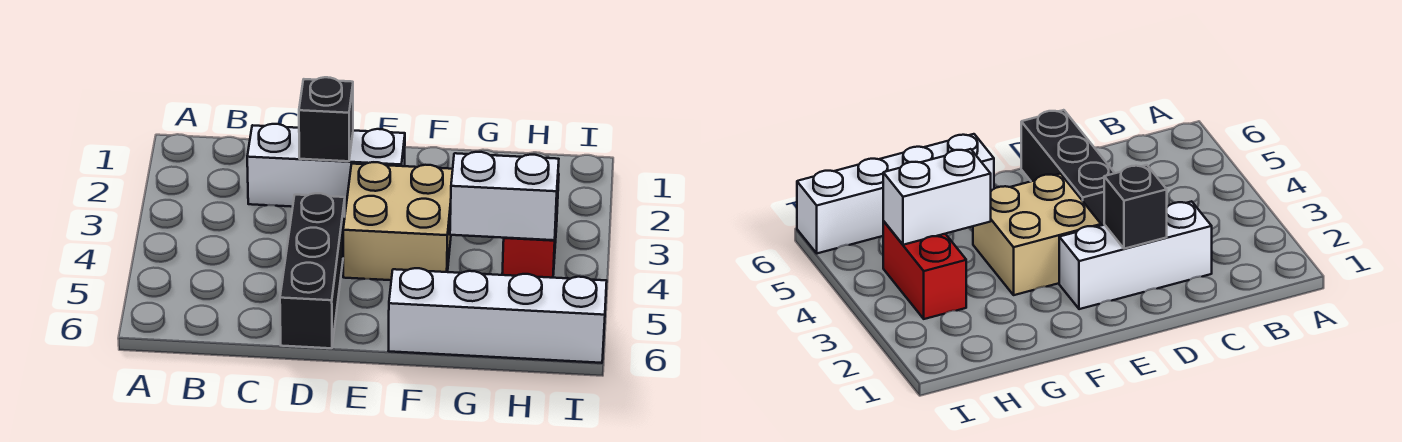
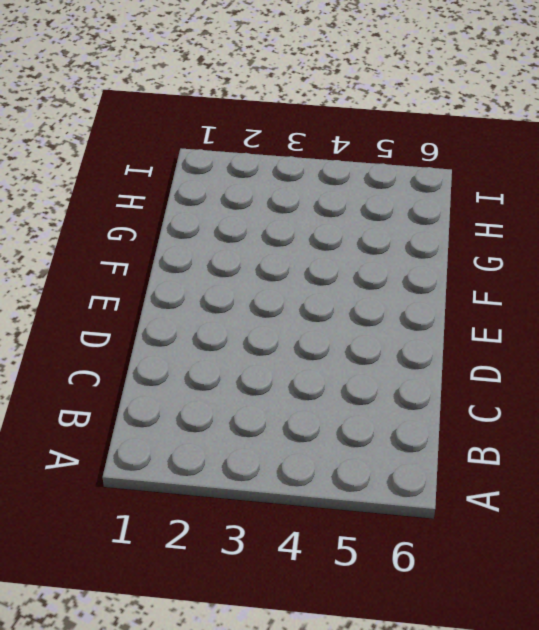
none -> white brick C2:E2 level 1
none -> black brick D4:D6 level 1

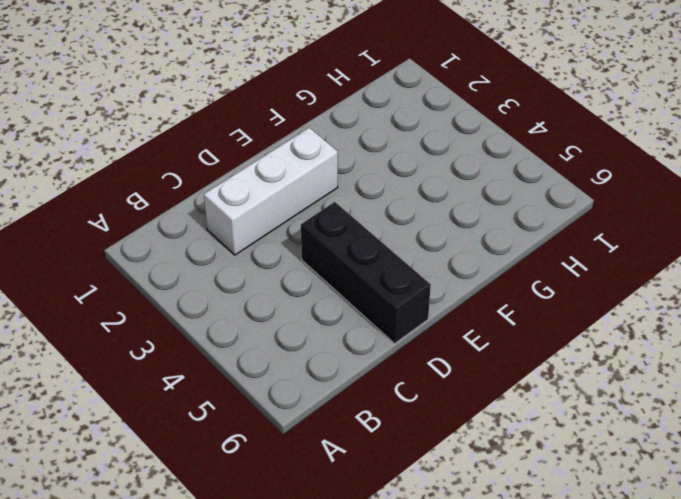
none -> tan brick E3:F4 level 1
none -> white brick F6:I6 level 1

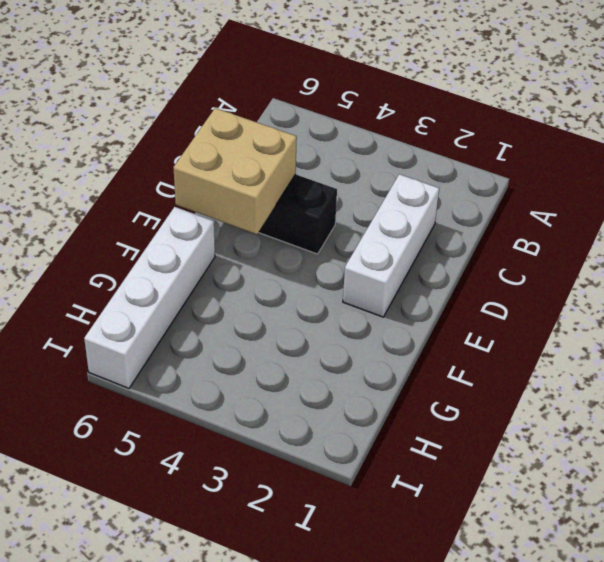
tan brick D5:E6 level 2 -> tan brick E3:F4 level 1
none -> red brick H3:H4 level 1
none -> black brick D2 level 2

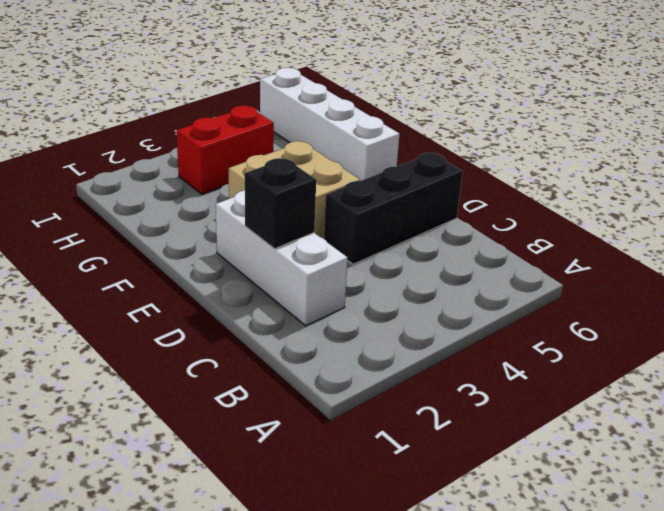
none -> white brick G4:H4 level 2

